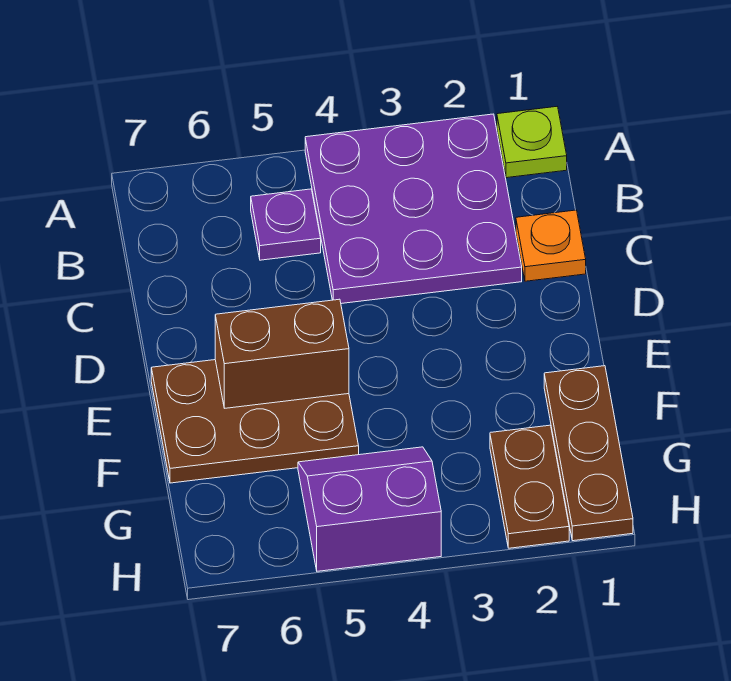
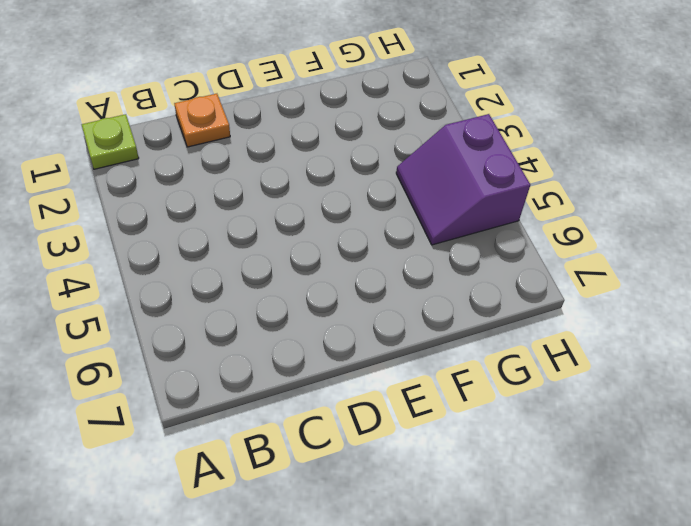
none -> purple plate A2:C4 level 1
none -> purple plate B5 level 1

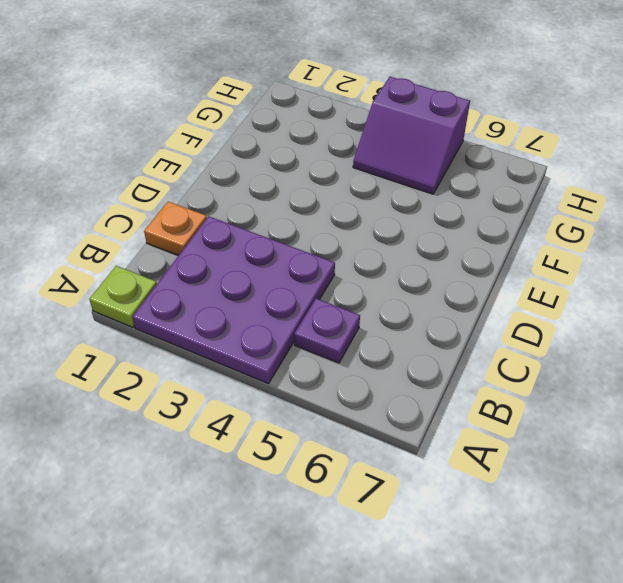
none -> brown plate E5:F7 level 1
none -> brown plate F1:H1 level 1

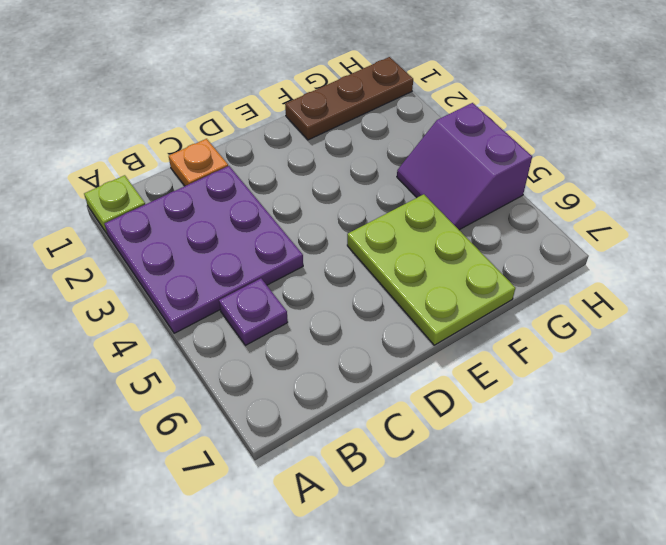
lime plate E5:F7 level 1 -> brown plate E5:F7 level 1
none -> brown plate G2:H2 level 1
none -> brown brick E5:E6 level 2

